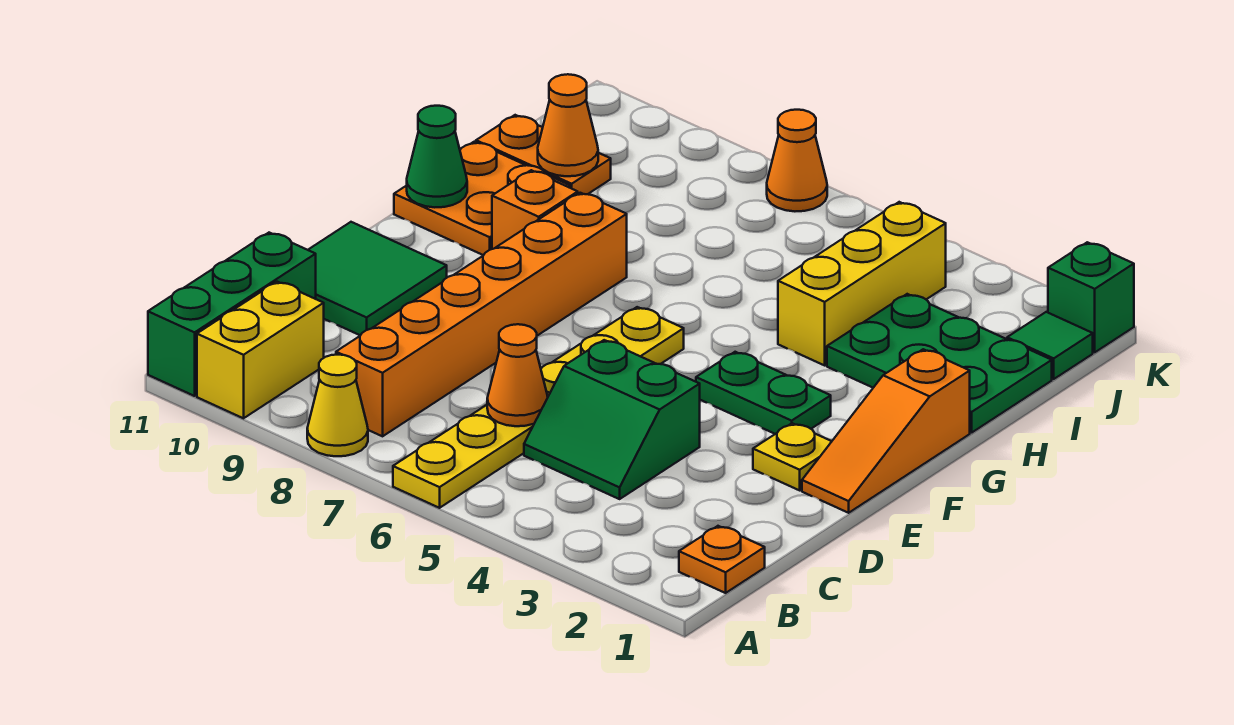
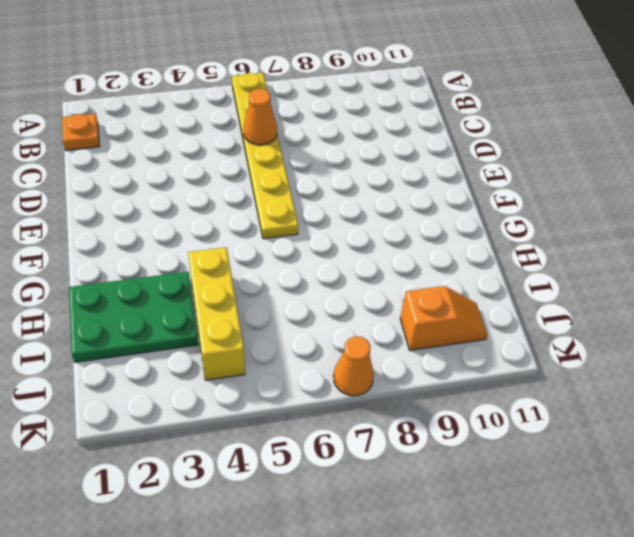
orange slope J9:J10 level 1 top 9 -> none
none -> yellow cone A8 level 1
none -> yellow brick A10:B10 level 1
none -> green brick A11:C11 level 1

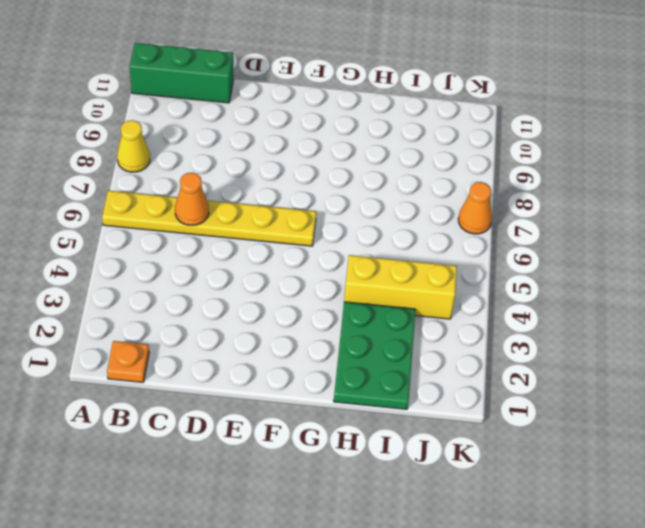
none -> yellow brick A10:B10 level 1
none -> orange brick B8:G8 level 1
none -> green slope C4:D5 level 1 top D

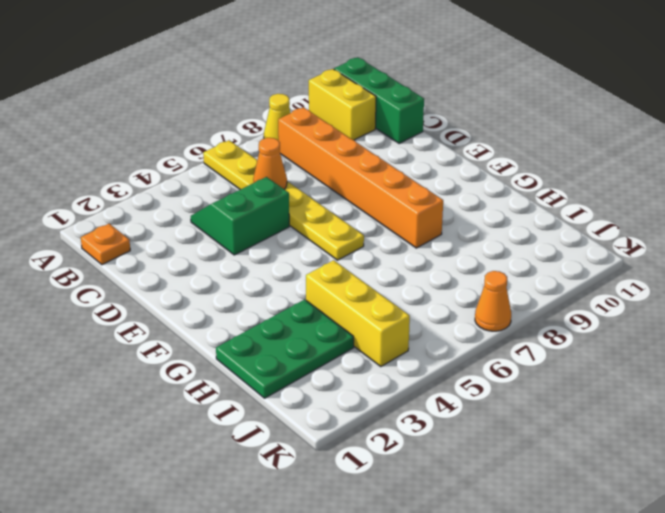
none -> green tile D10:E11 level 1
none -> orange slope E1:G1 level 1 top G
none -> yellow plate E2 level 1

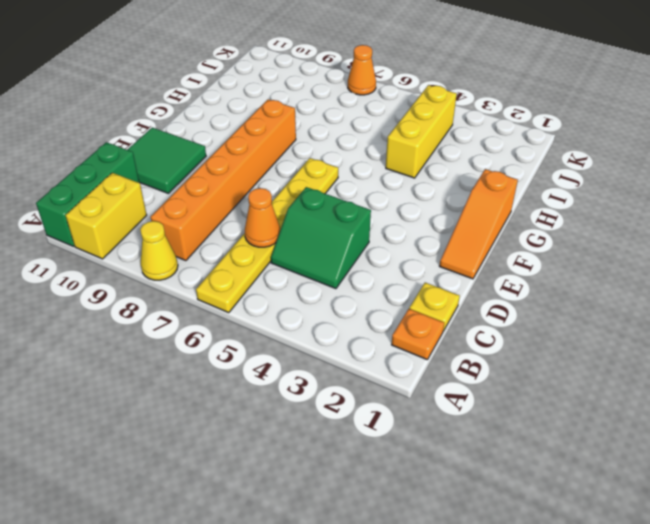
yellow plate C1 level 1 -> yellow plate E2 level 1
none -> green plate F3:F4 level 1
none -> orange brick G9 level 1
none -> orange plate G10:H11 level 1

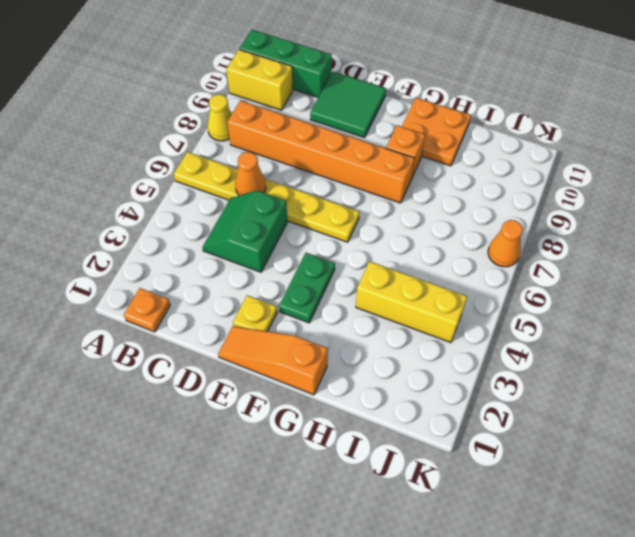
none -> green plate H1:I3 level 1
none -> orange plate I10:I11 level 1
none -> green tile J1 level 1

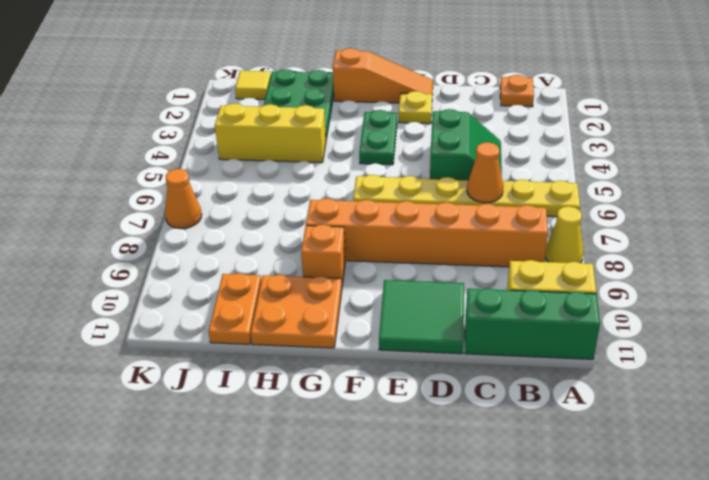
yellow tile J1 level 1 -> green tile J1 level 1
none -> green brick K1 level 1
none -> green cone G11 level 2
none -> orange cone I10 level 2

